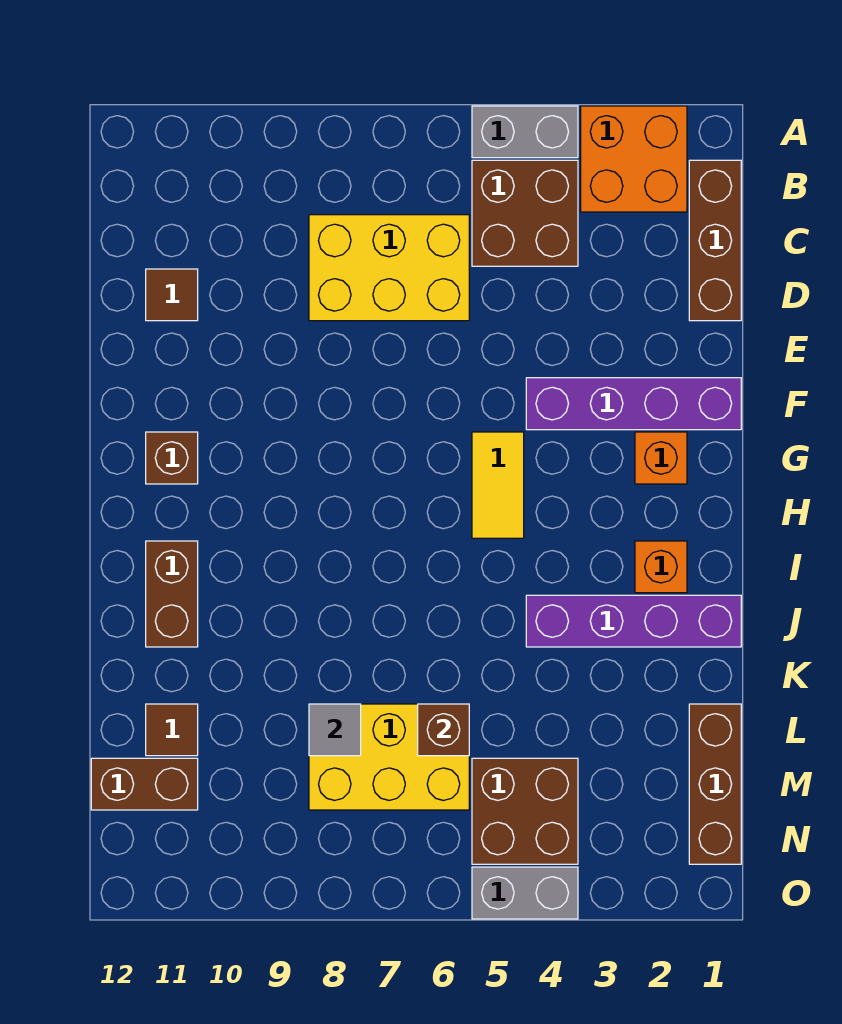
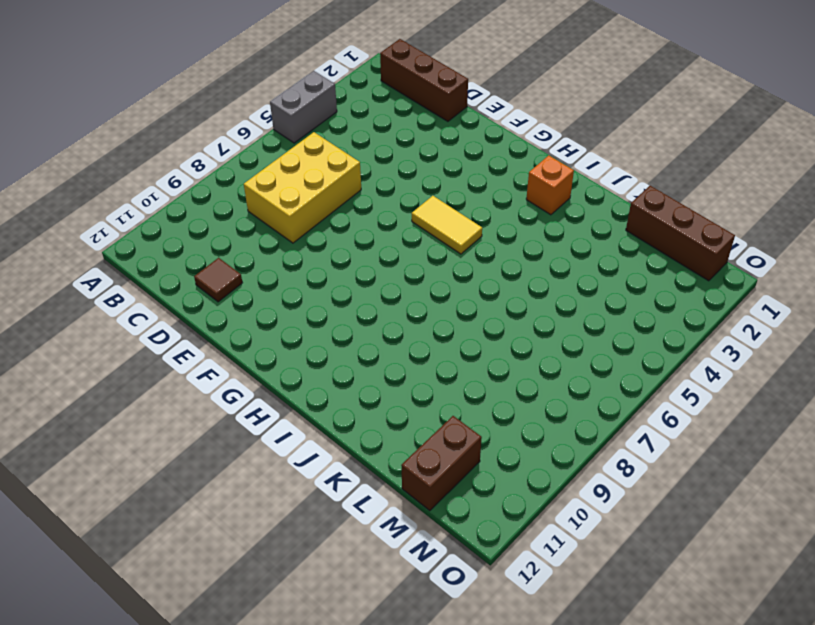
none -> orange brick A2:B3 level 1
none -> brown brick B4:C5 level 1
none -> purple brick F1:F4 level 1

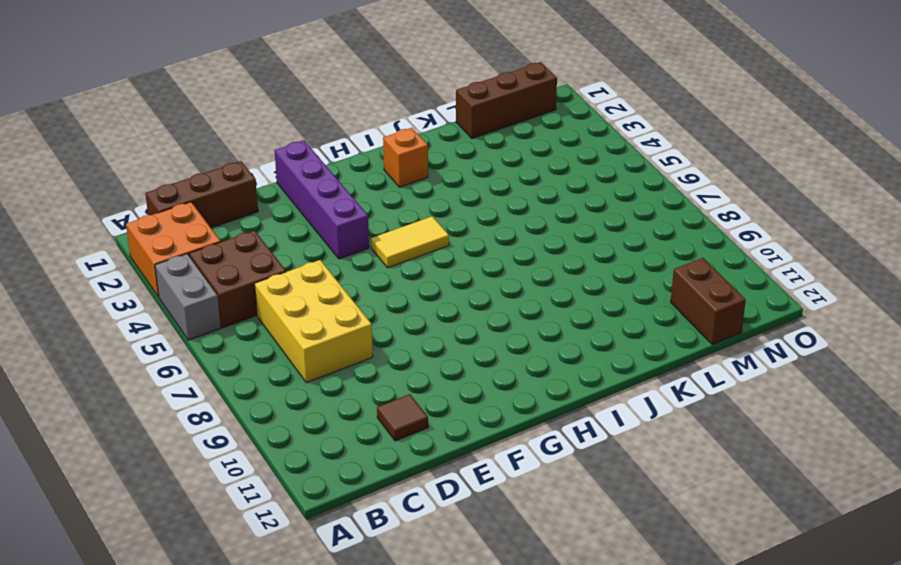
none -> orange brick G2 level 1
none -> brown brick G11 level 1
none -> brown brick I11:J11 level 1

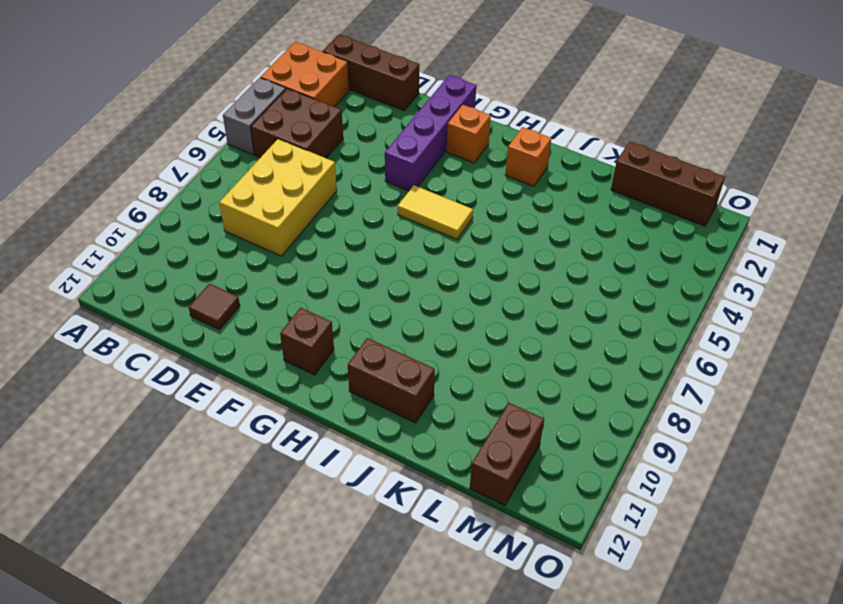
none -> purple brick J1:J4 level 1
none -> yellow brick L6:M8 level 1
none -> brown tile L11 level 1

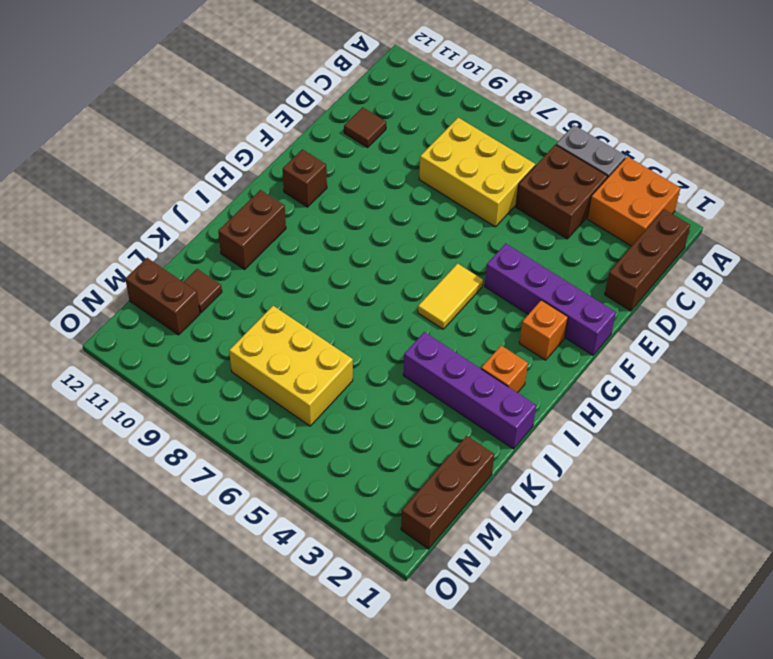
none -> brown brick M4:N5 level 1
none -> grey brick O4:O5 level 1
none -> brown brick L6 level 2

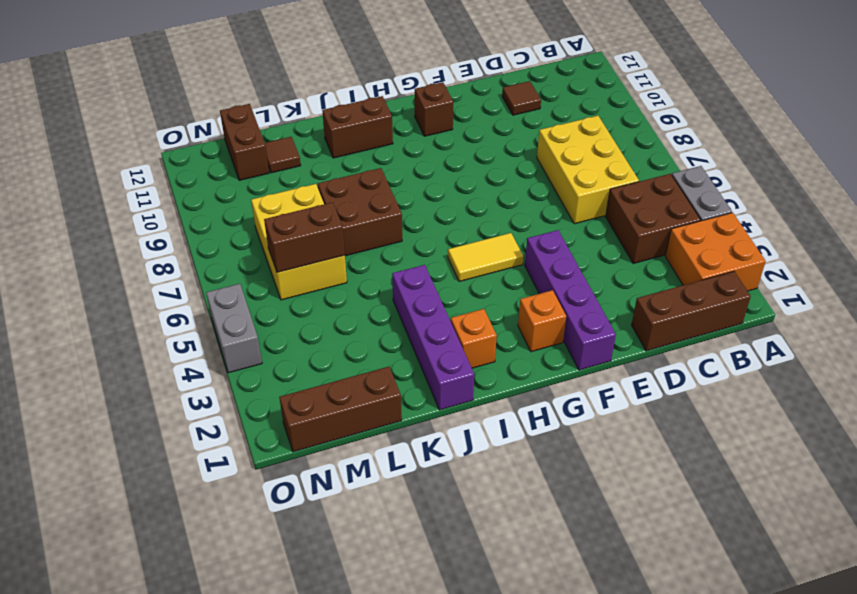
brown brick J7:K8 level 1 -> brown brick M4:N5 level 1
brown brick L6:M6 level 2 -> brown brick L6 level 2
none -> grey tile L8 level 2

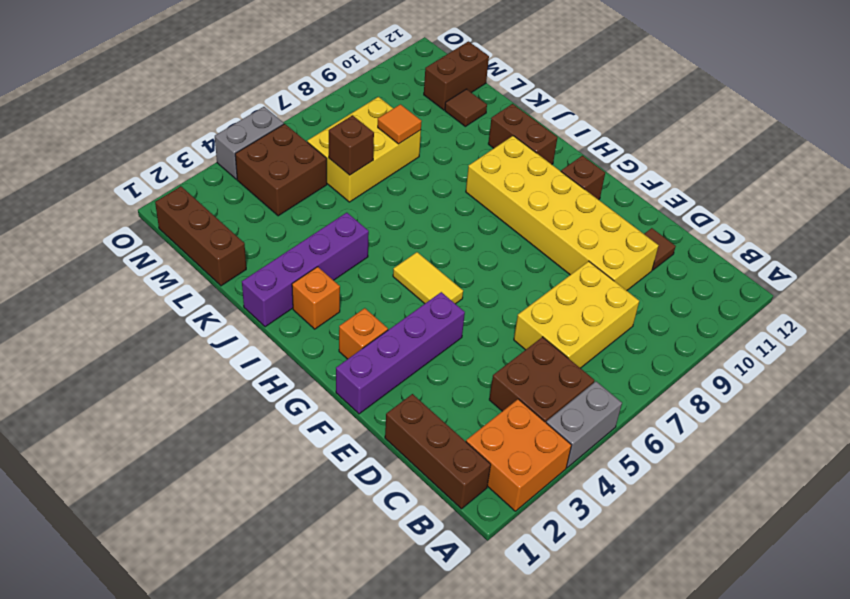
yellow brick D9:I10 level 1 -> none
orange tile L8 level 2 -> grey tile L8 level 2

